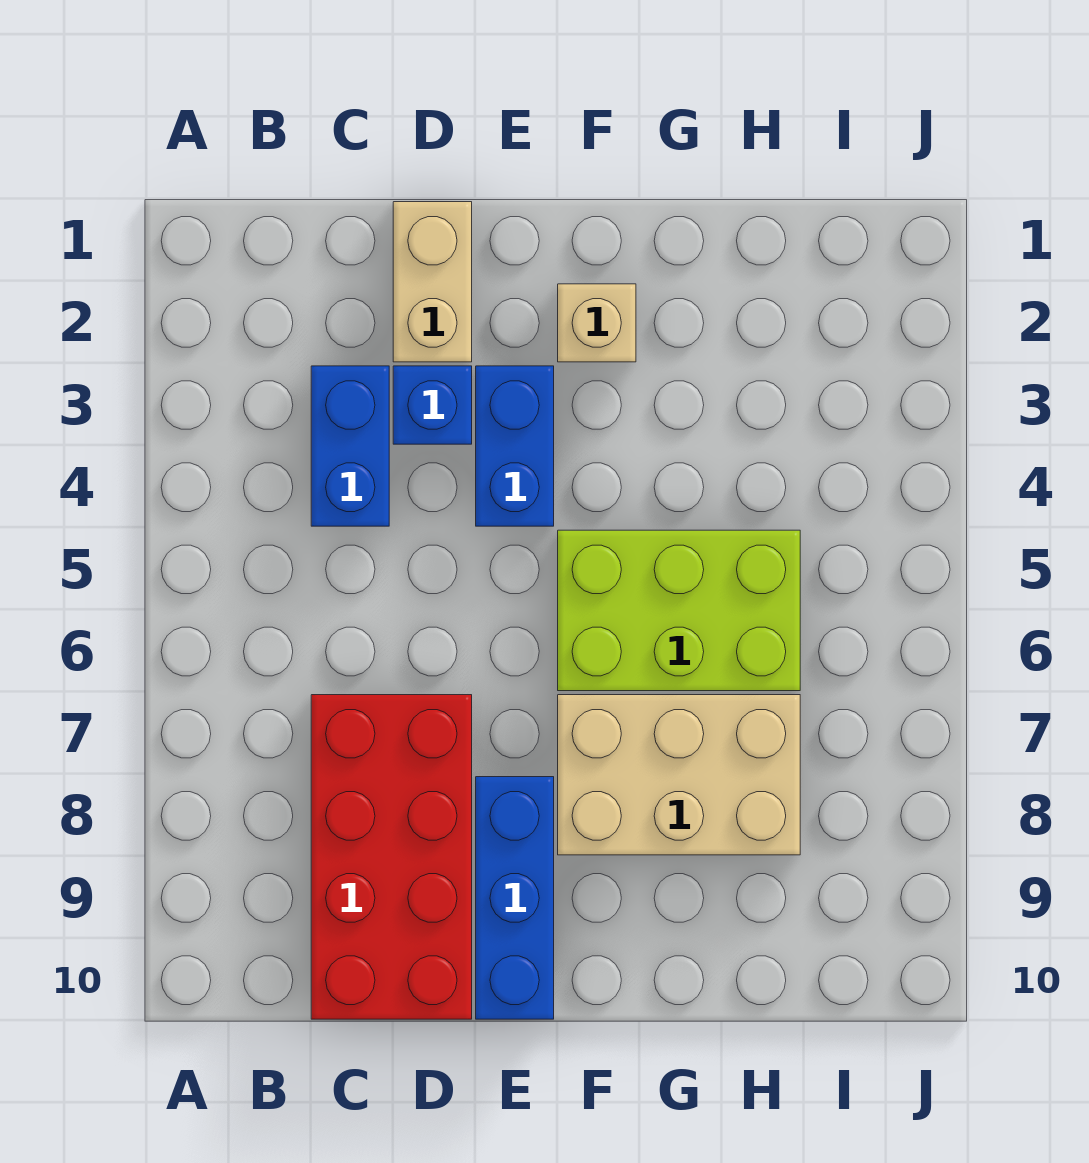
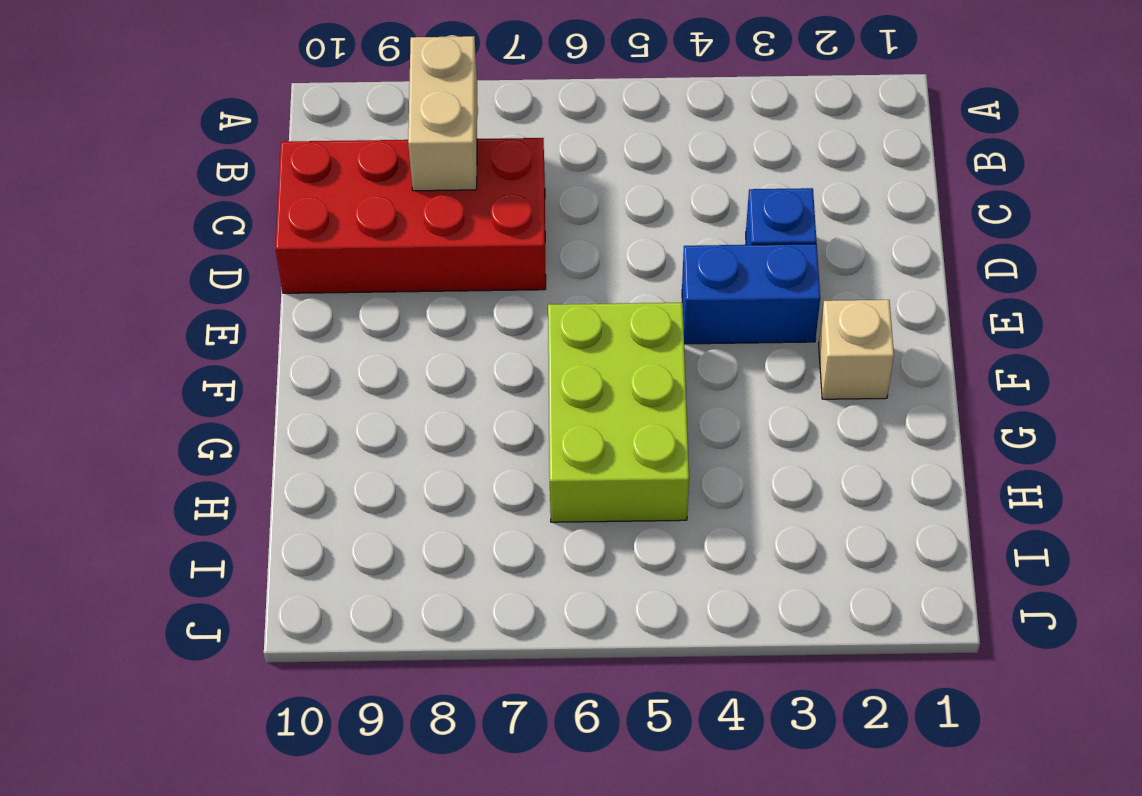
tan brick B8:C8 level 2 -> tan brick D1:D2 level 1
none -> blue brick C3:C4 level 1
none -> blue brick E8:E10 level 1

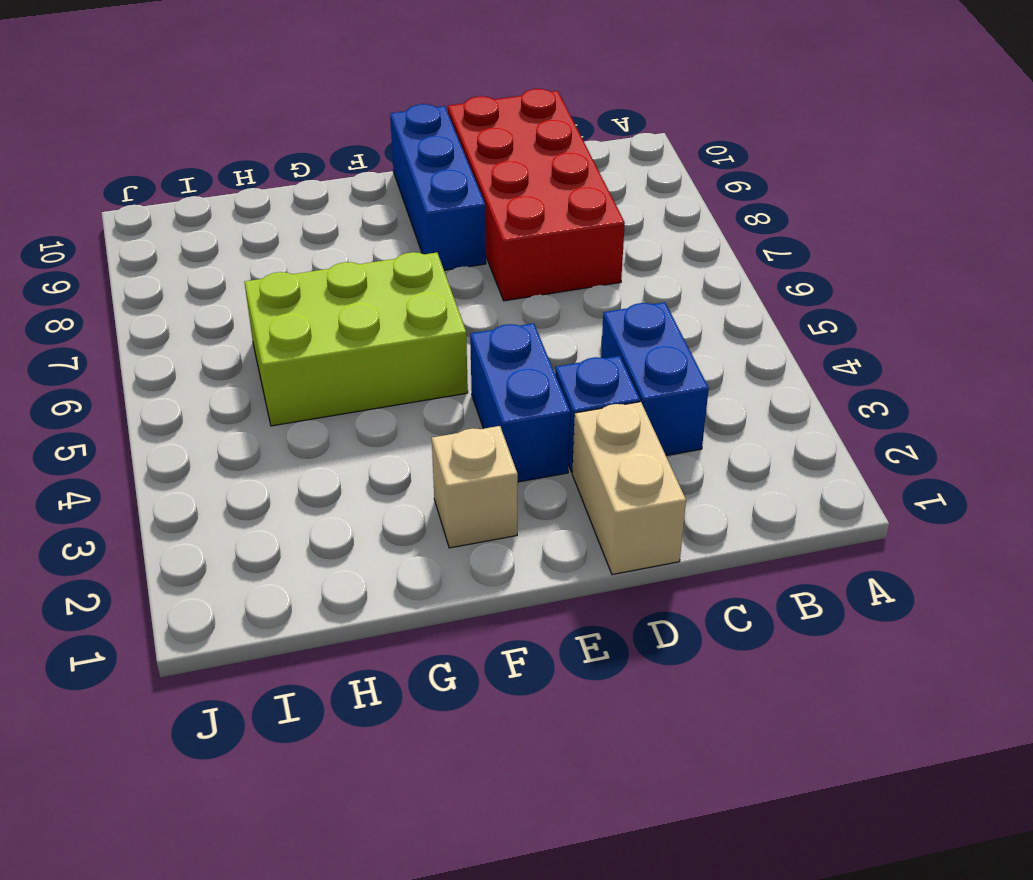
none -> tan brick F7:H8 level 1

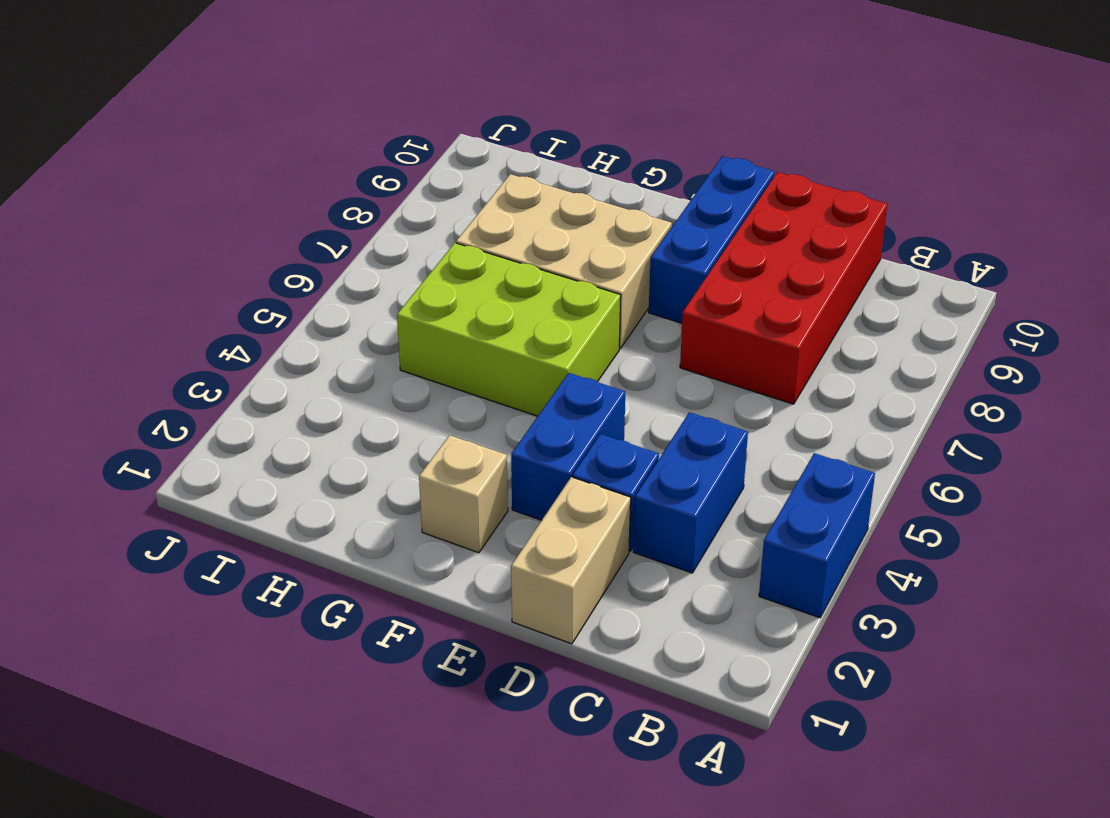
blue brick A3:A4 level 1 -> none

